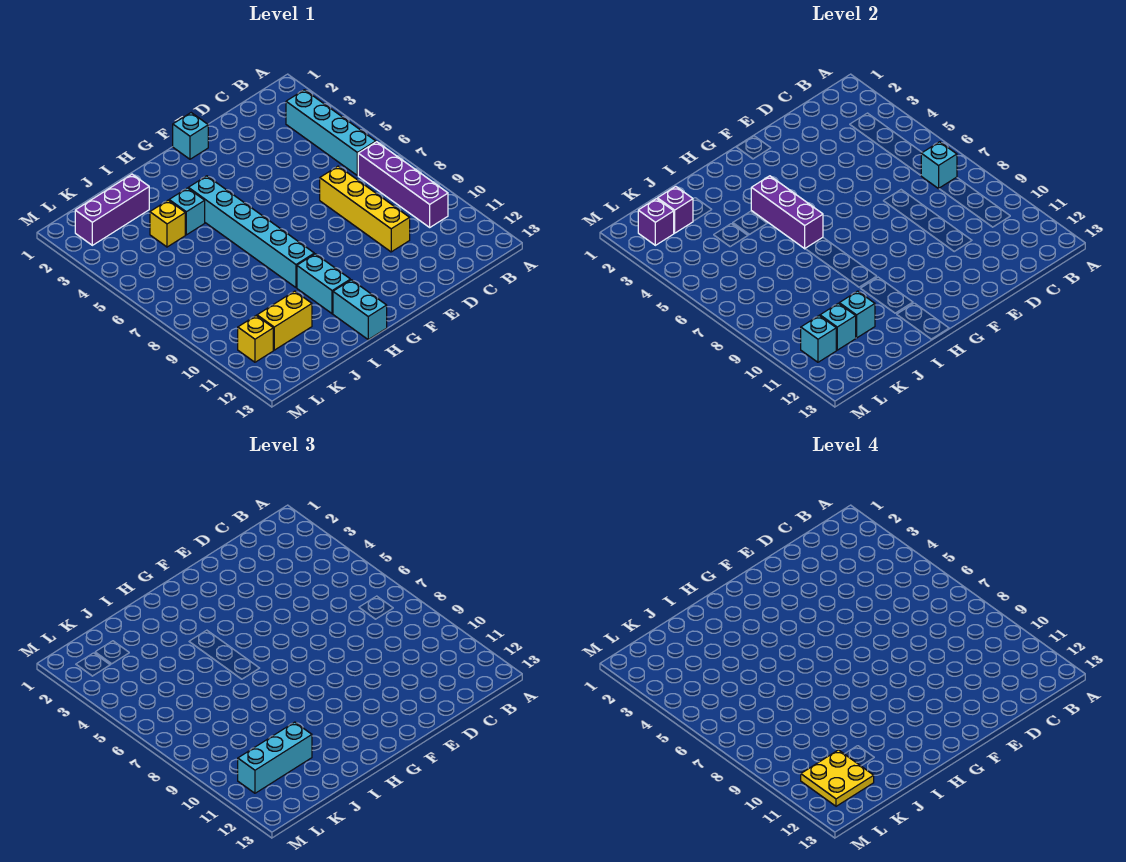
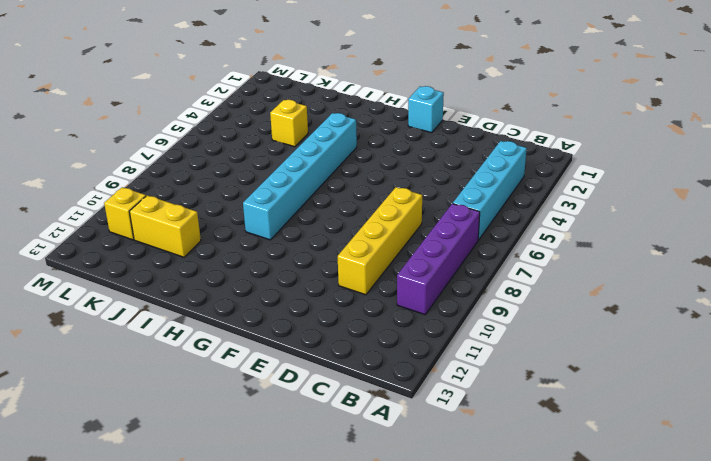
none -> cyan brick H10:H11 level 1
none -> cyan brick H12:H13 level 1
none -> cyan brick I4 level 1

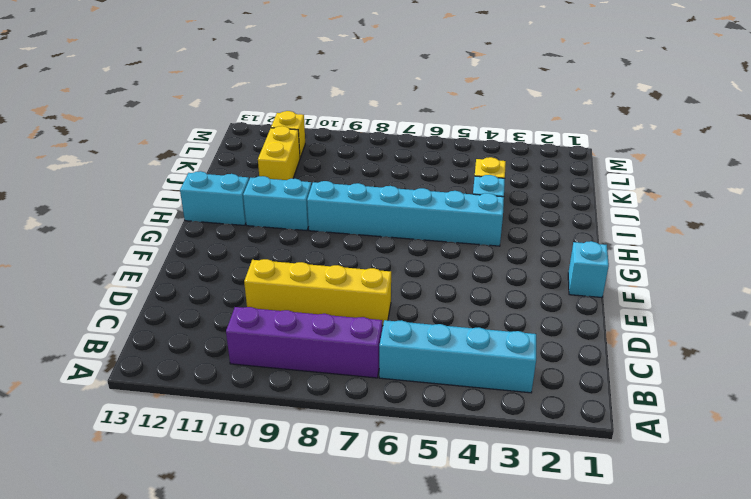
none -> purple brick J2:L2 level 1
none -> cyan brick B7 level 2
none -> purple brick H4:H6 level 2

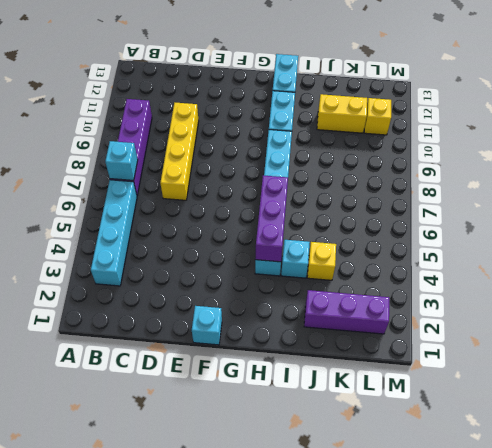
none -> cyan brick J11 level 2
none -> purple brick K2 level 2
none -> cyan brick K11 level 2

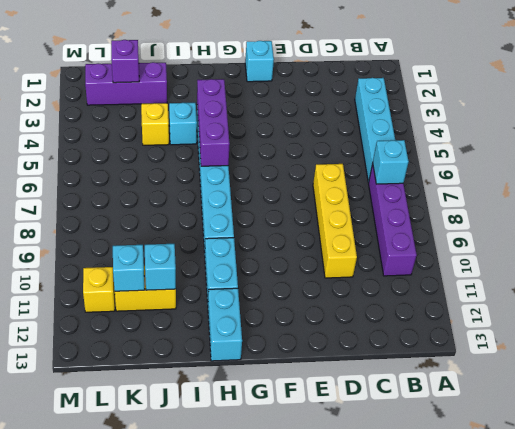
none -> purple brick L2 level 2
none -> cyan brick L11 level 2
none -> cyan brick J11:L11 level 3

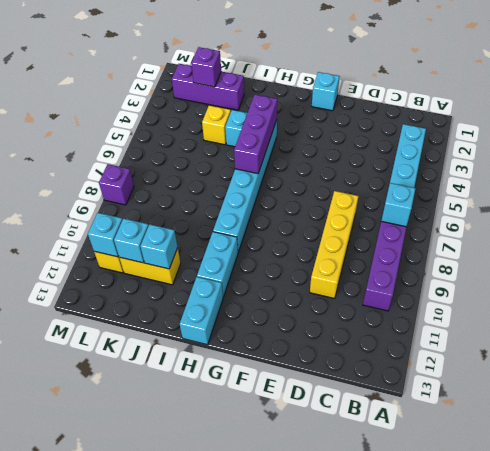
purple brick M8 level 1 -> purple brick L2 level 2
none -> cyan brick J11:L11 level 3
none -> yellow plate K11:L12 level 4

